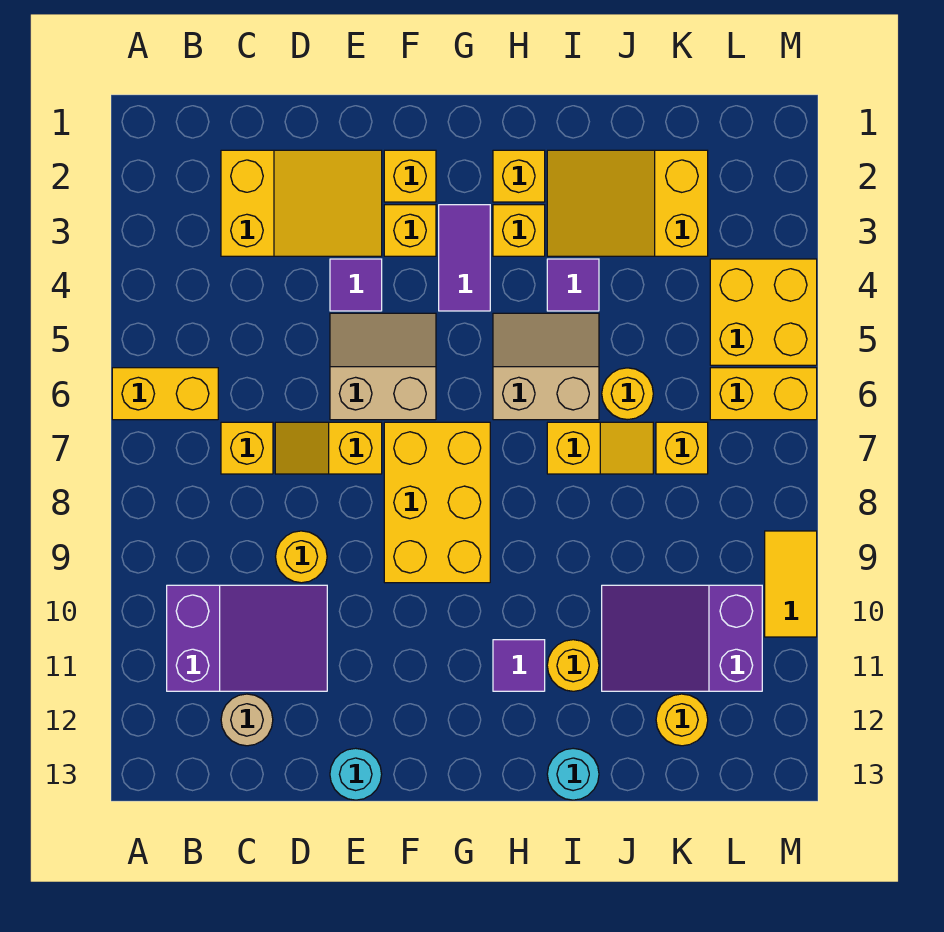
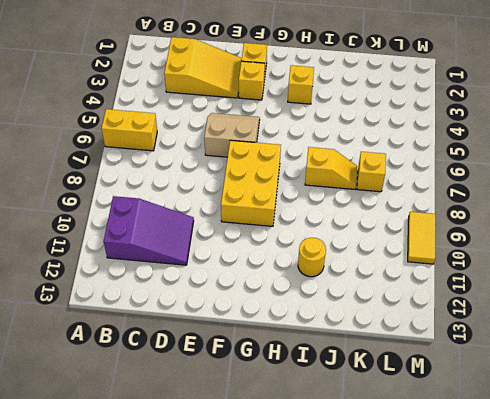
none -> yellow brick C7 level 1
none -> tan round brick C12 level 1
none -> yellow slope D7:E7 level 1 top E
none -> yellow round brick D9 level 1

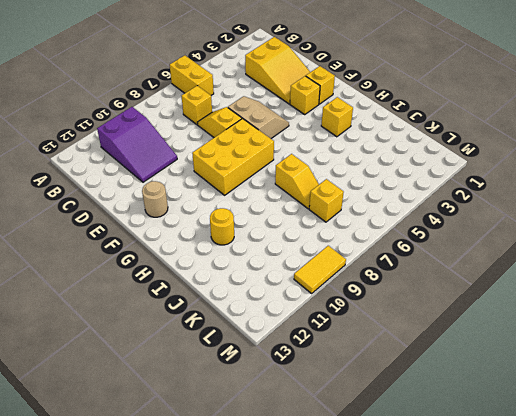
tan round brick F12 level 1 -> tan round brick C12 level 1
none -> yellow round brick D9 level 1
none -> purple tile E4 level 1
none -> cyan round brick E13 level 1
none -> purple tile G3:G4 level 1

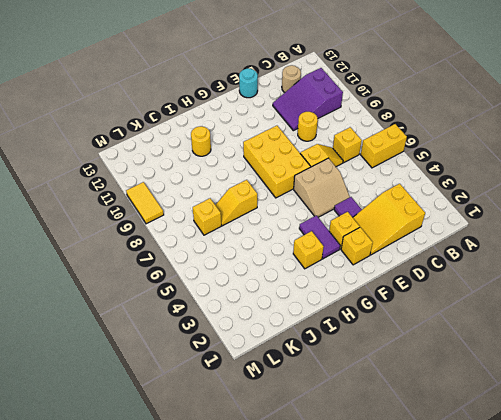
none -> yellow brick H2 level 1
none -> tan slope H5:I6 level 1 top 6
none -> purple tile H11 level 1
none -> yellow slope I2:K3 level 1 top K

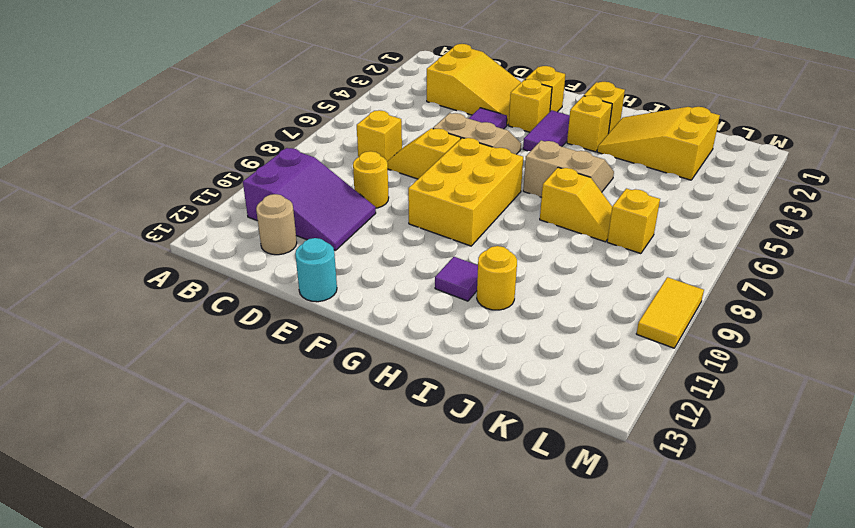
none -> yellow brick A6:B6 level 1
none -> purple tile I4 level 1
none -> cyan round brick I13 level 1
none -> yellow round brick J6 level 1

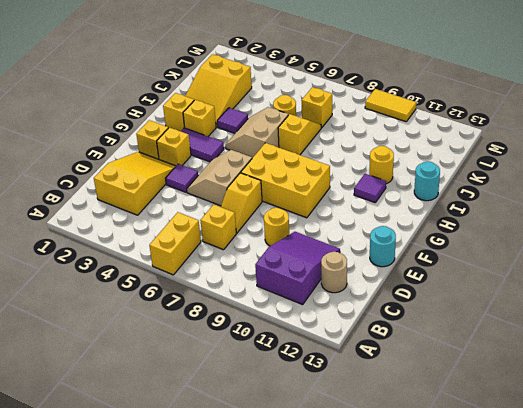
none -> purple slope J10:L11 level 1 top L
none -> yellow round brick K12 level 1
none -> yellow brick L4:M5 level 1
none -> yellow brick L6:M6 level 1

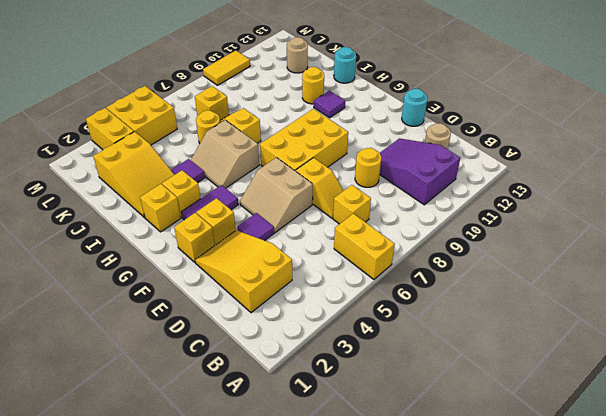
tan round brick K12 level 1 -> yellow round brick K12 level 1
yellow brick L3:M3 level 1 -> yellow brick L6:M6 level 1
none -> purple slope J10:L11 level 1 top L

